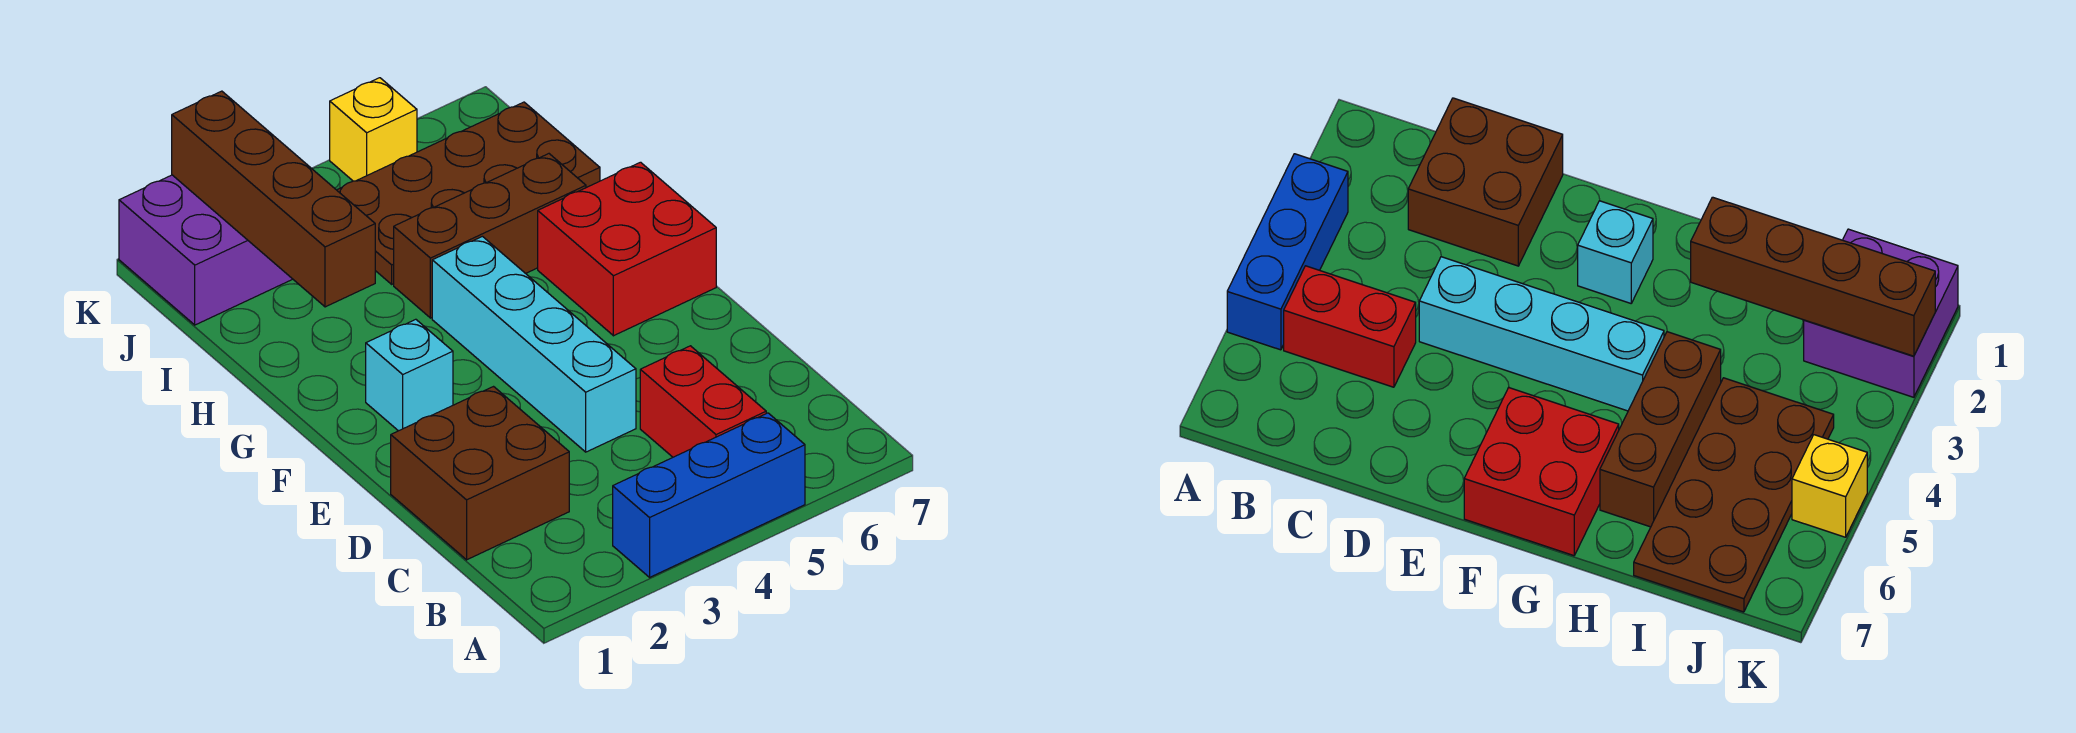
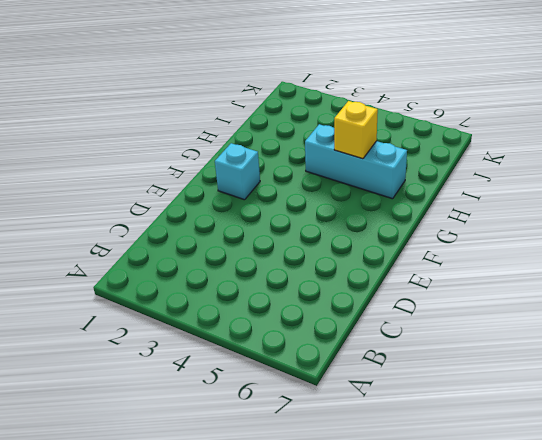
cyan brick H4:H6 level 1 -> brown brick H4:H6 level 1
yellow brick H5 level 2 -> yellow brick K5 level 1
none -> blue brick A3:A5 level 1
none -> red brick B5:C5 level 1

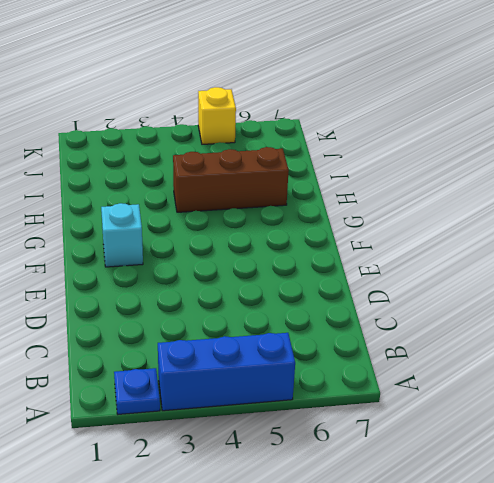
blue plate A2 level 1 -> none
none -> red brick B5:C5 level 1
none -> brown brick C1:D2 level 1

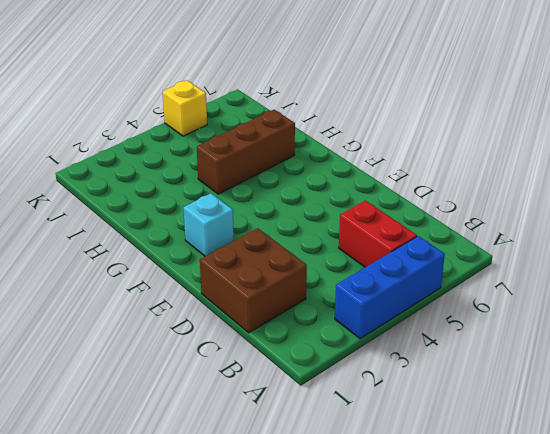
none -> cyan brick D4:G4 level 1
none -> red brick F6:G7 level 1

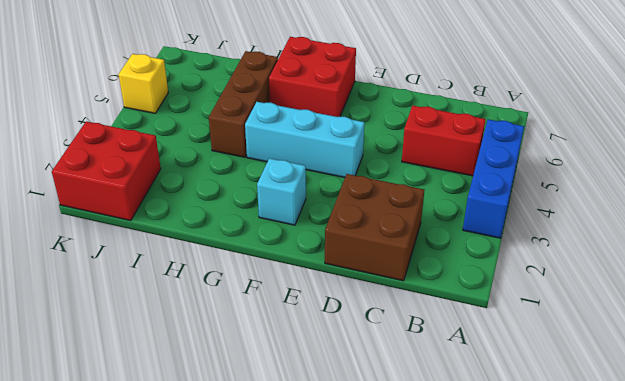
cyan brick E4:G4 level 1 -> cyan brick D4:G4 level 1
red brick J1:K2 level 1 -> purple brick J1:K2 level 1
none -> brown plate I4:J7 level 1
none -> brown brick H2:K2 level 2

